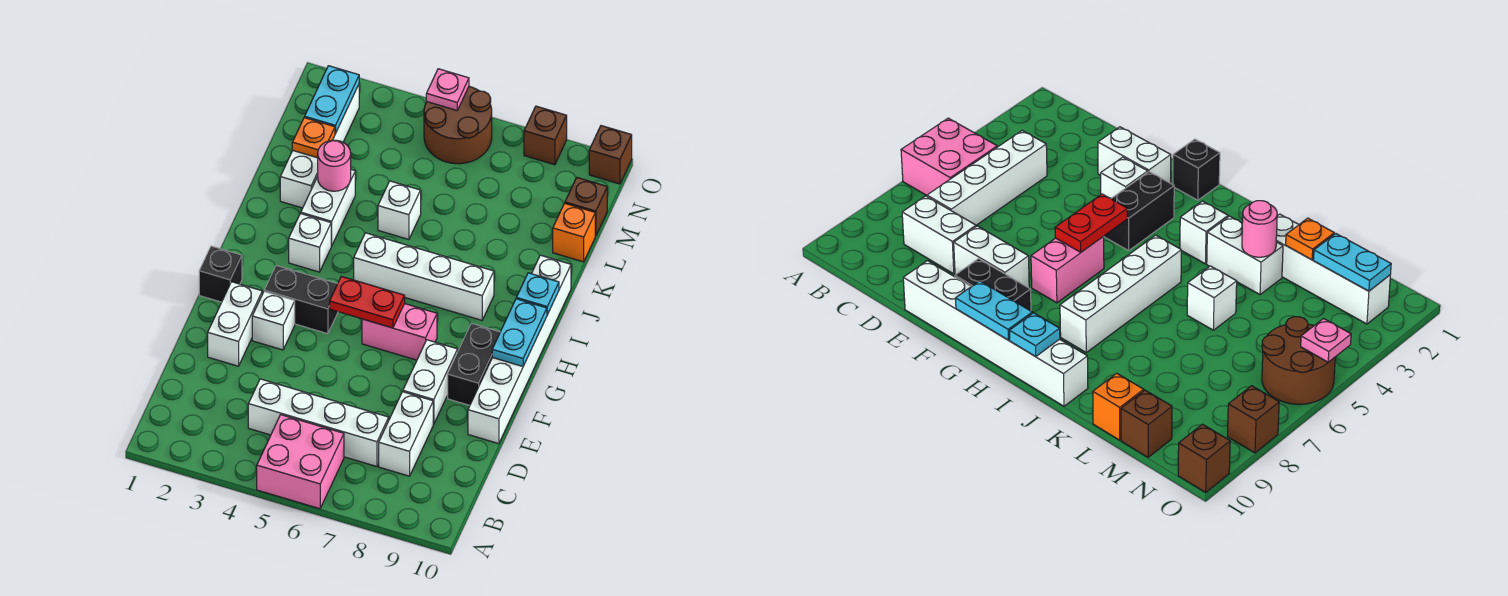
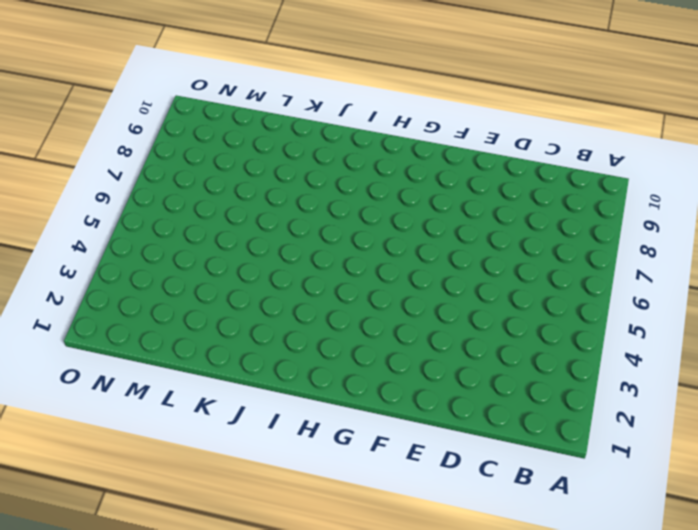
none -> pink brick A5:B6 level 1
none -> white brick C4:C7 level 1
none -> white brick C8:D8 level 1

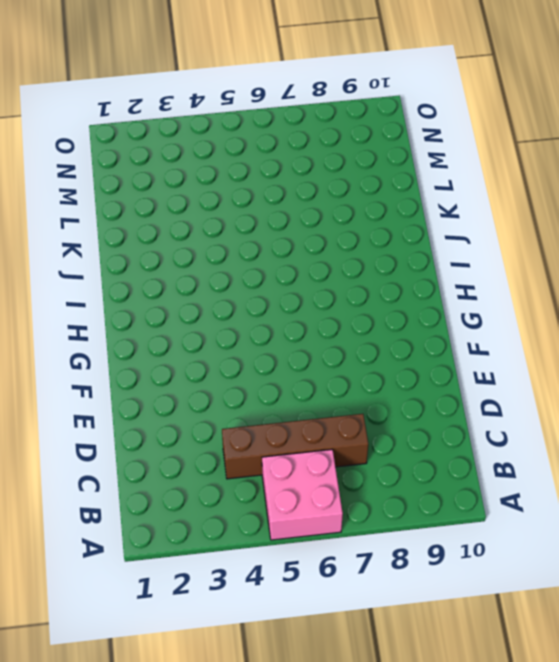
brown brick C4:C7 level 1 -> white brick C4:C7 level 1
none -> white brick C8:D8 level 1
none -> white brick E2:F2 level 1
none -> white brick E8:F8 level 1

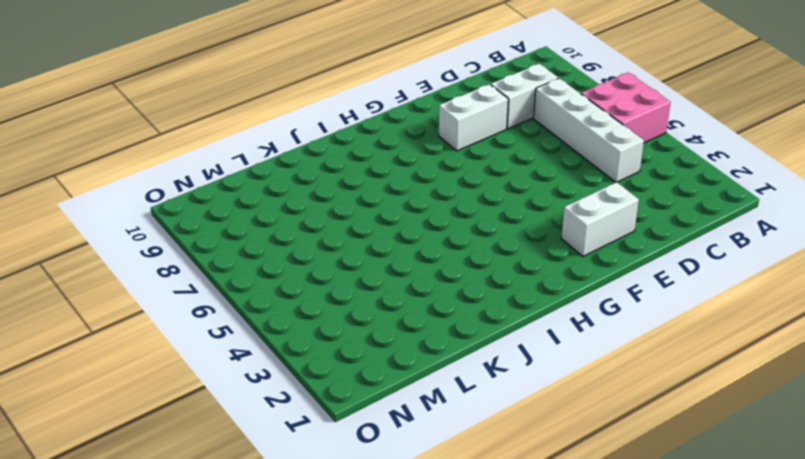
none -> white brick E10:J10 level 1
none -> white brick F3 level 1
none -> black brick F9:G9 level 1

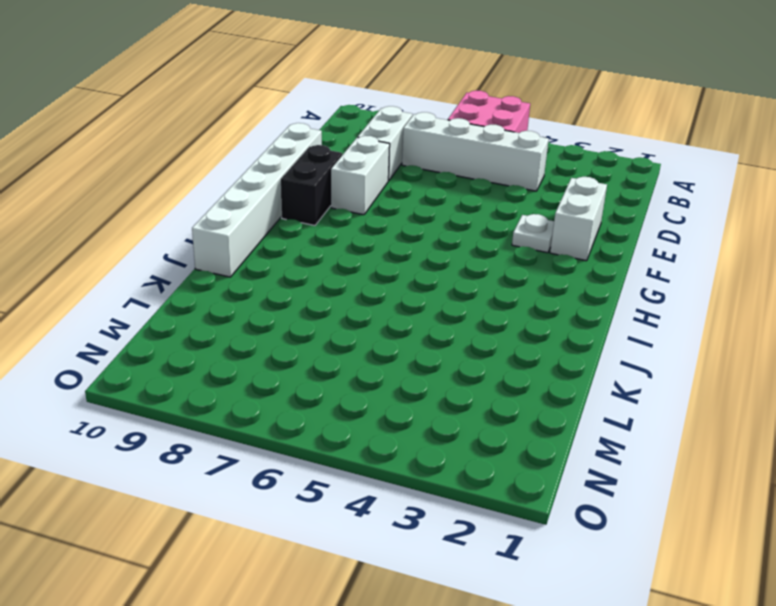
white plate F3 level 1 -> white brick F3 level 1
none -> black brick G1 level 1
none -> black brick G3:G4 level 1
none -> pink brick G6:G7 level 1

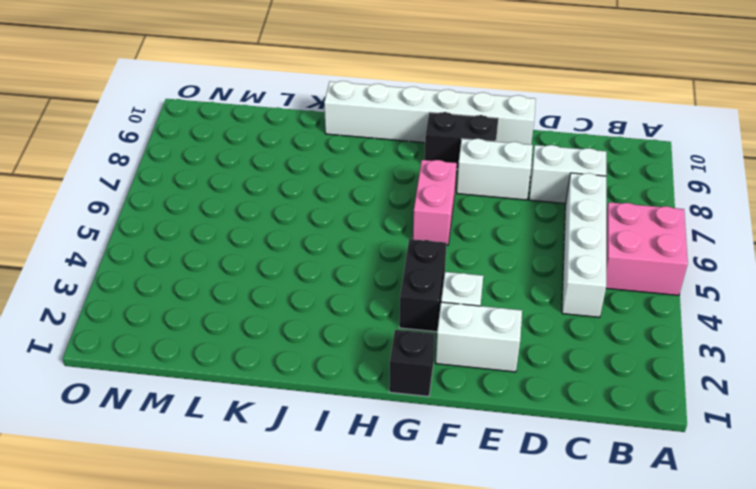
none -> white brick I3 level 1
none -> white brick I5:I8 level 1
none -> white brick J3:K3 level 1

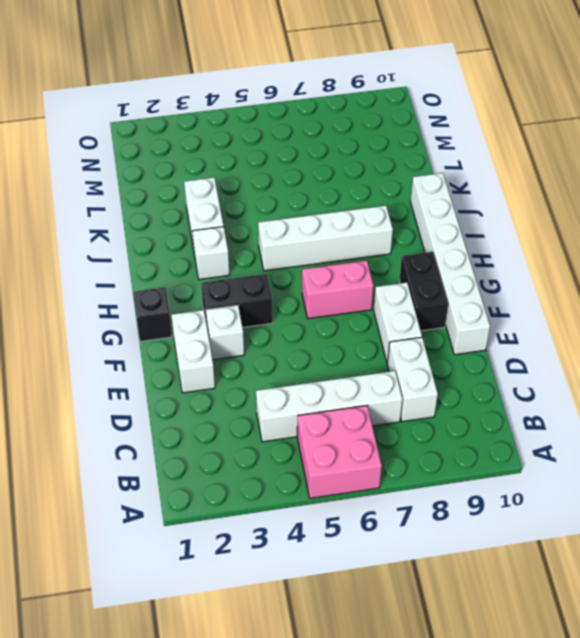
none -> white brick K2:N2 level 1
none -> white brick K5 level 1
none -> orange brick L10 level 1

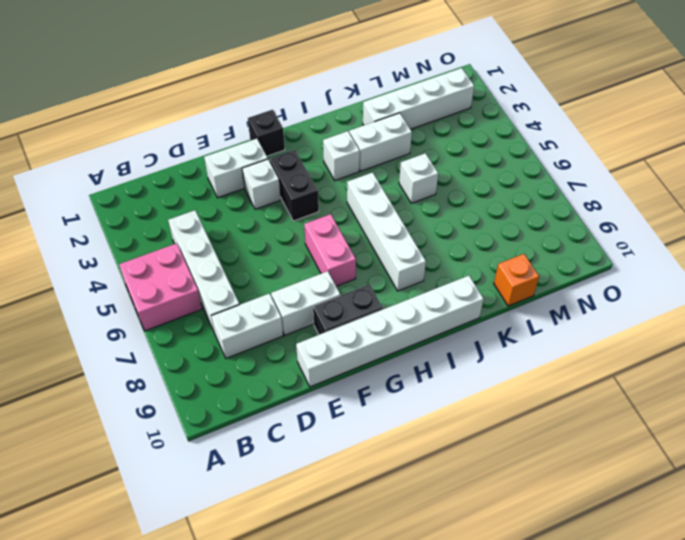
none -> brown brick M10 level 1
none -> brown round brick N5:O6 level 1
none -> brown brick O8 level 1

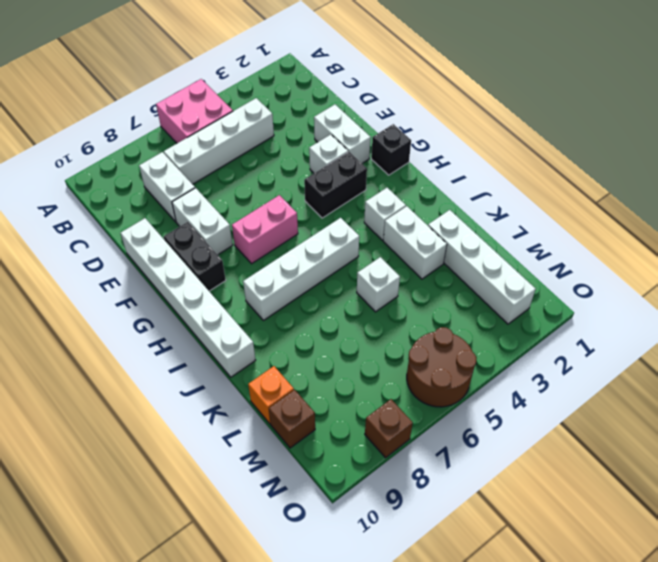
none -> brown brick O10 level 1
none -> red plate G5:G6 level 2
none -> cyan plate G10:H10 level 2

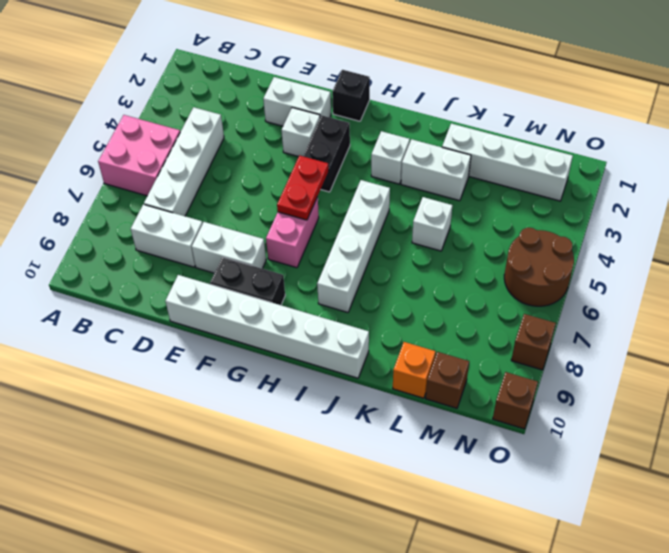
none -> cyan plate G10:H10 level 2
none -> cyan plate I10 level 2
none -> pink round brick K3 level 2

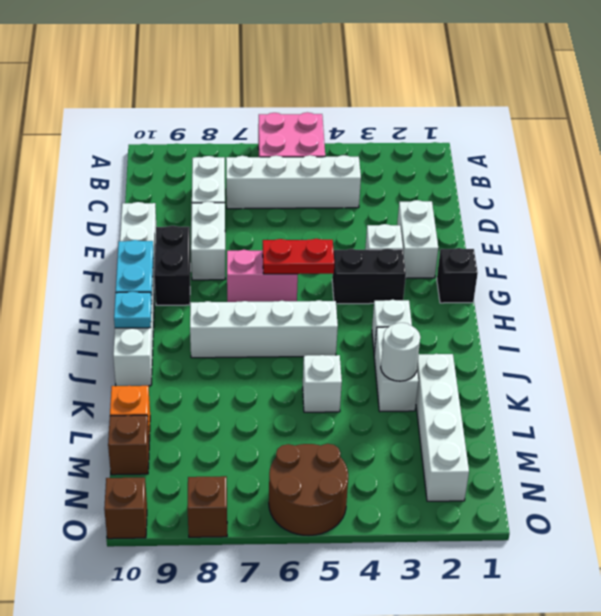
white round brick K3 level 2 -> pink round brick K3 level 2
none -> orange plate L2 level 2
none -> cyan plate M2:N2 level 2
none -> pink plate O5 level 2

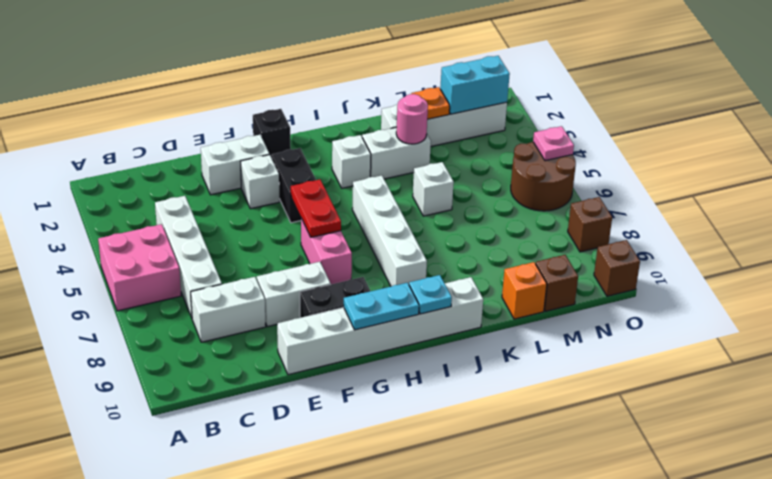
cyan brick M2:N2 level 2 -> cyan plate M2:N2 level 2

